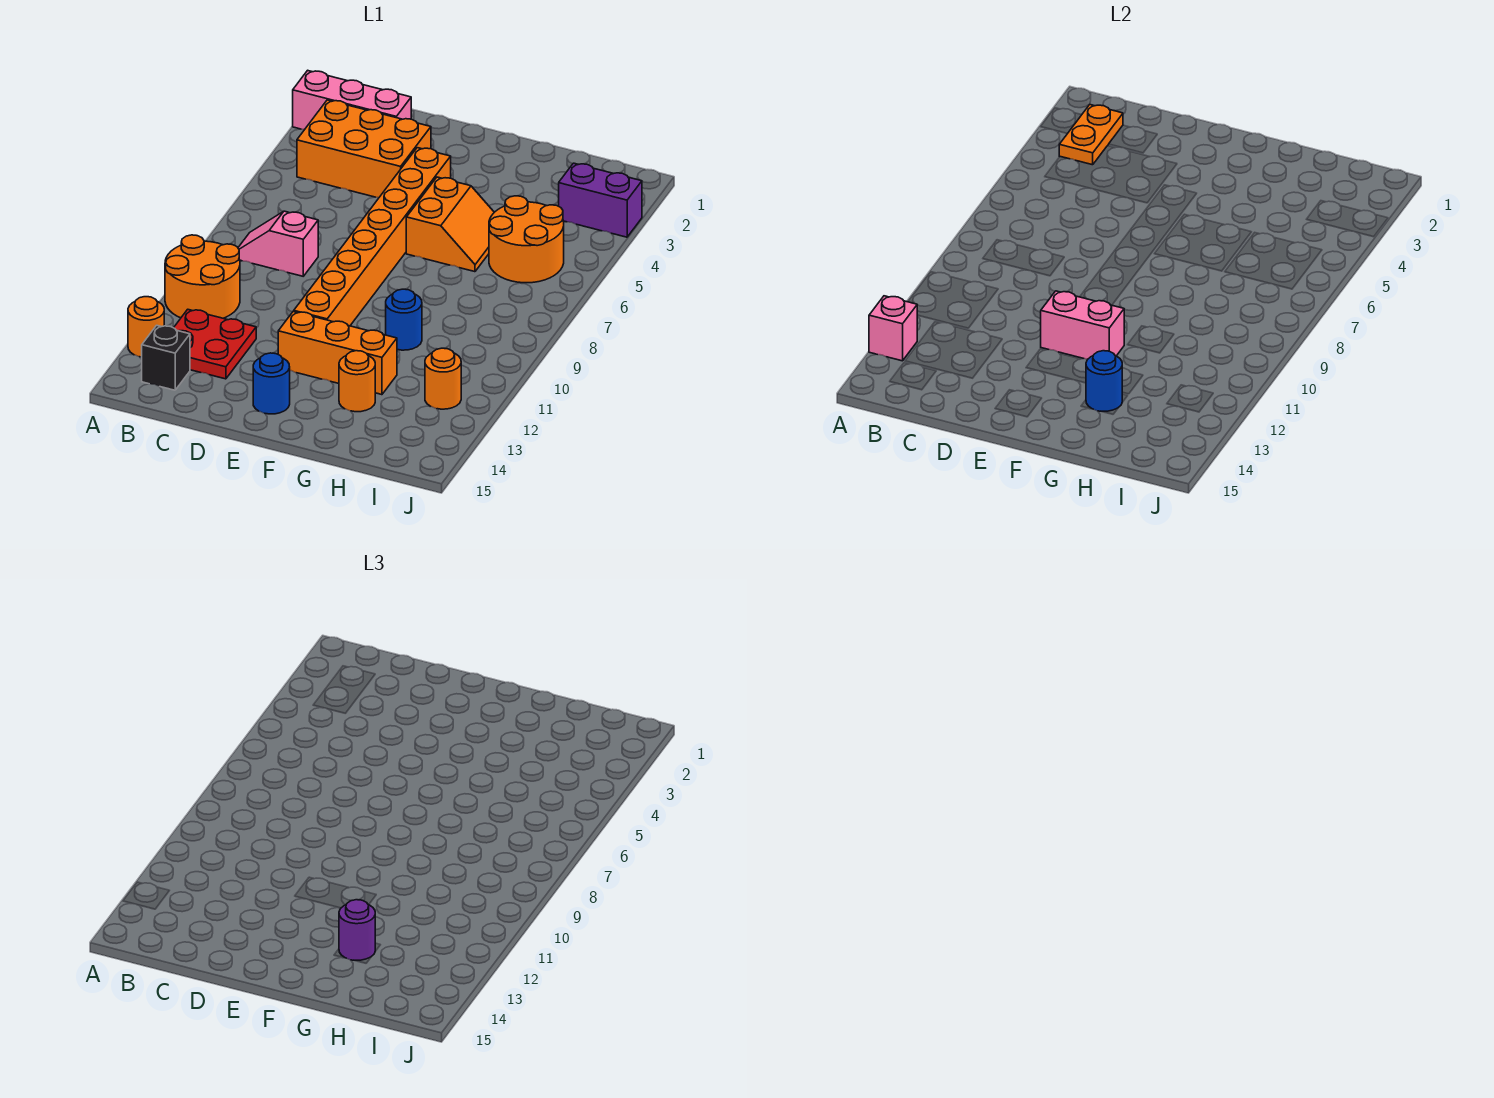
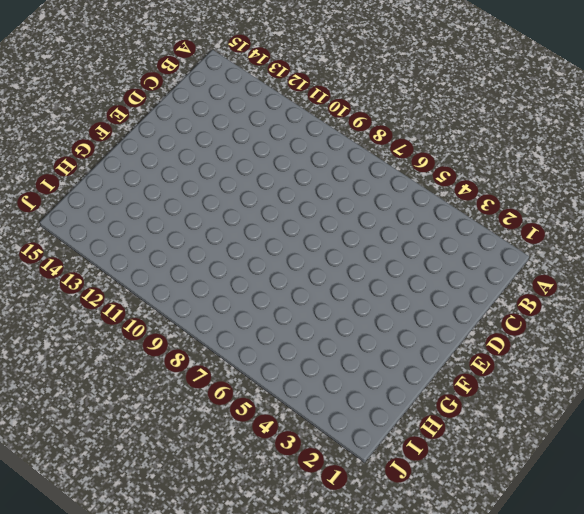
none -> pink brick A2:C2 level 1
none -> orange round brick A10:B11 level 1
none -> orange round brick A13 level 1

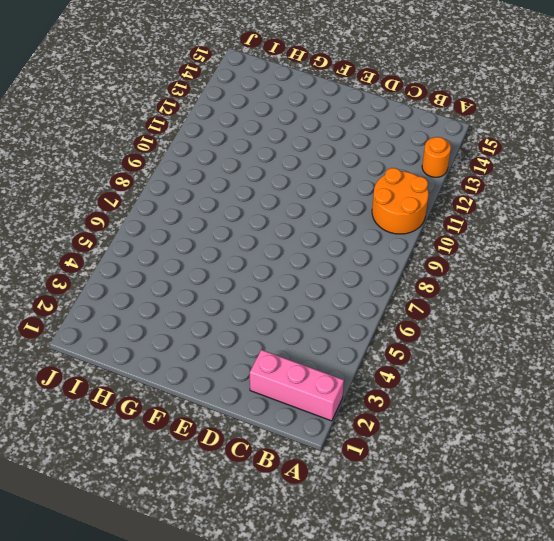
none -> orange brick B3:D4 level 1
none -> pink slope B8:C8 level 1 top C
none -> red plate B12:C13 level 1

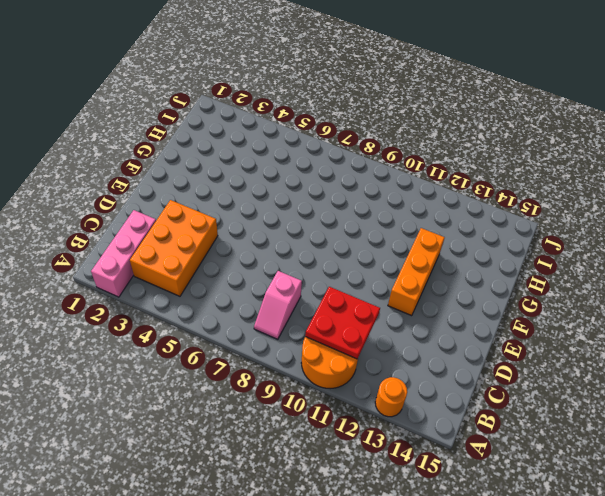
red plate B10:C11 level 2 -> red plate B12:C13 level 1
none -> black brick B14 level 1
none -> orange brick E4:E11 level 1
none -> blue round brick E14 level 1

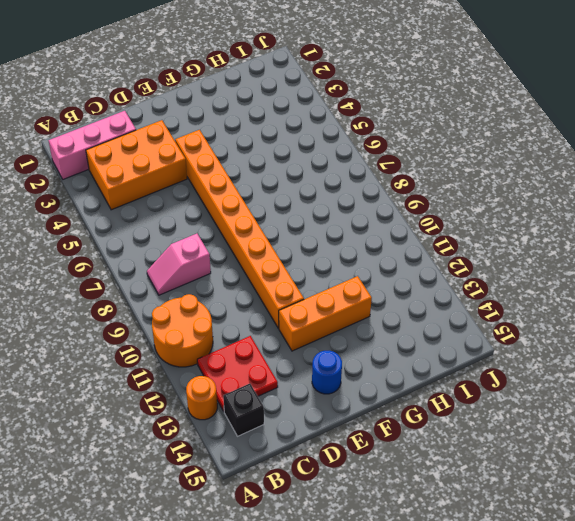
none -> orange slope F5:G6 level 1 top F
none -> blue round brick G10 level 1
none -> orange round brick G13 level 1

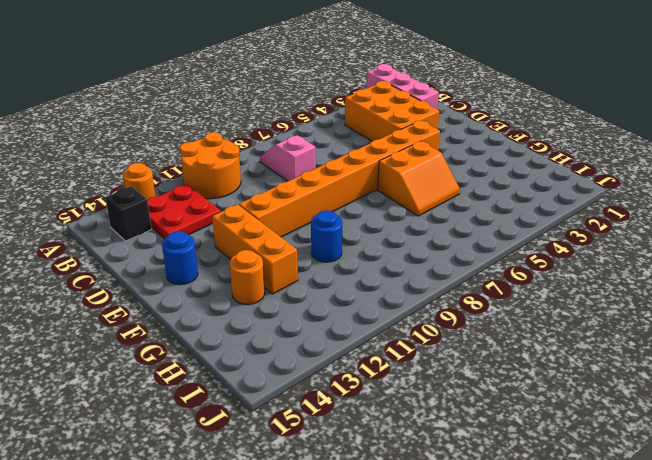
none -> orange round brick H5:I6 level 1
none -> purple brick I3:J3 level 1
none -> orange round brick I12 level 1

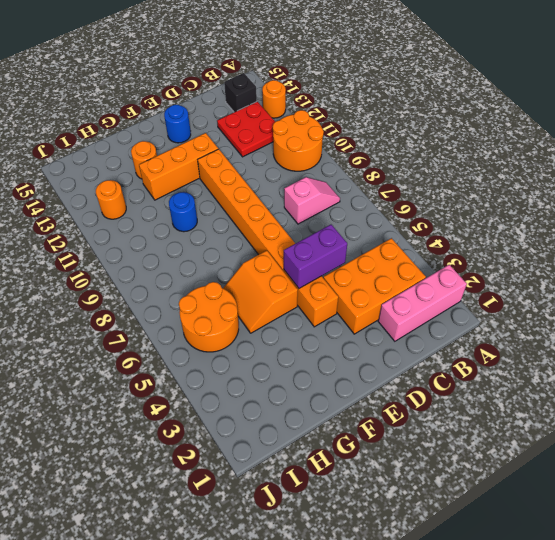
purple brick D5:E5 level 2 -> purple brick I3:J3 level 1
none -> pink brick A13 level 2
none -> orange plate B2:B3 level 2
none -> pink brick E11:F11 level 2

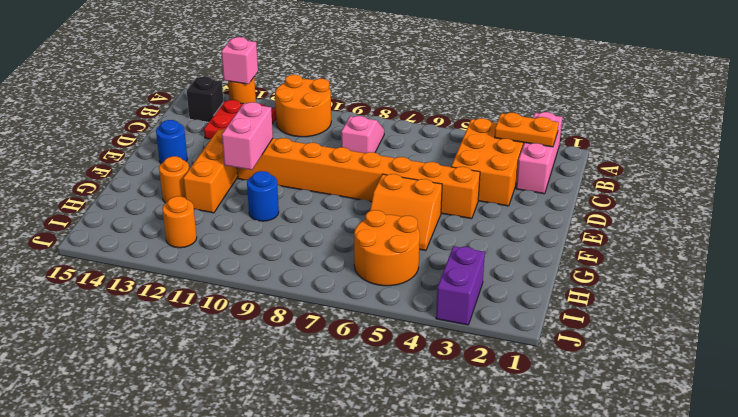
none -> blue round brick G13 level 2
none -> purple round brick G13 level 3

